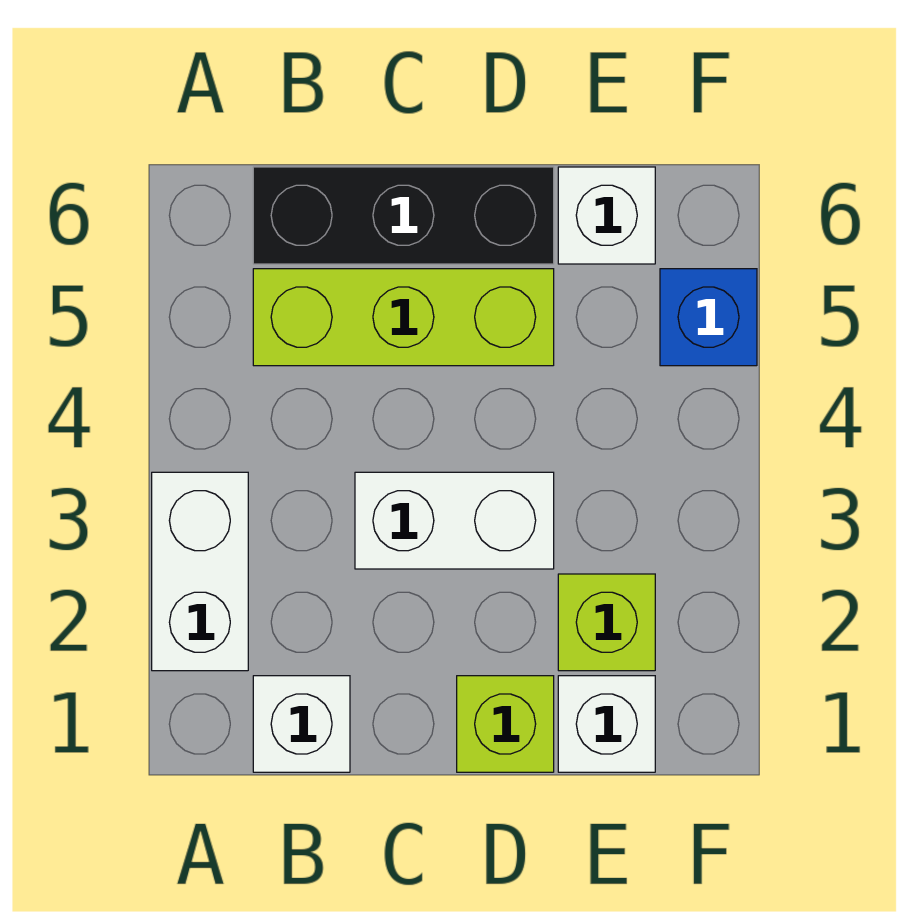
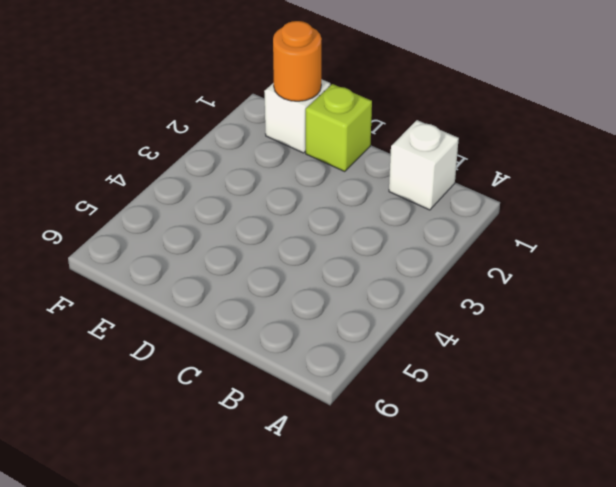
orange round brick E1 level 2 -> none
none -> white brick A2:A3 level 1
none -> lime brick B5:D5 level 1

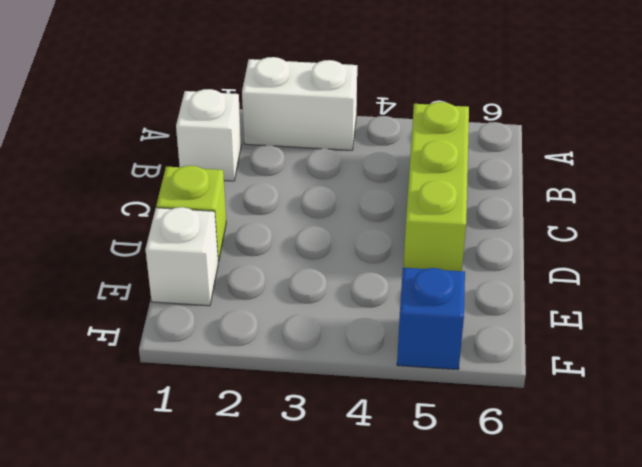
none -> black brick B6:D6 level 1
none -> white brick C3:D3 level 1

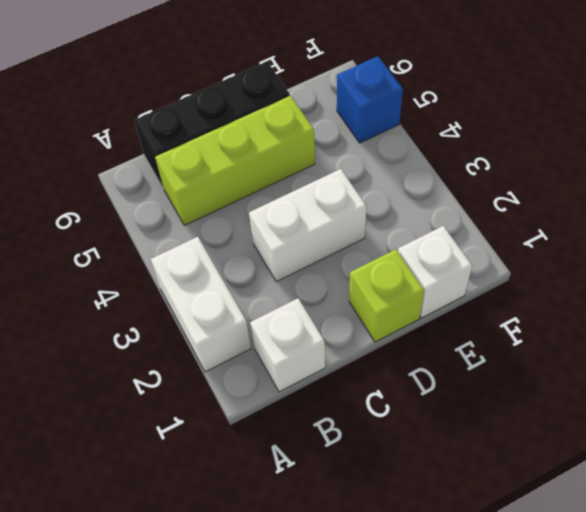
none -> lime brick E2 level 1
none -> white brick E6 level 1

